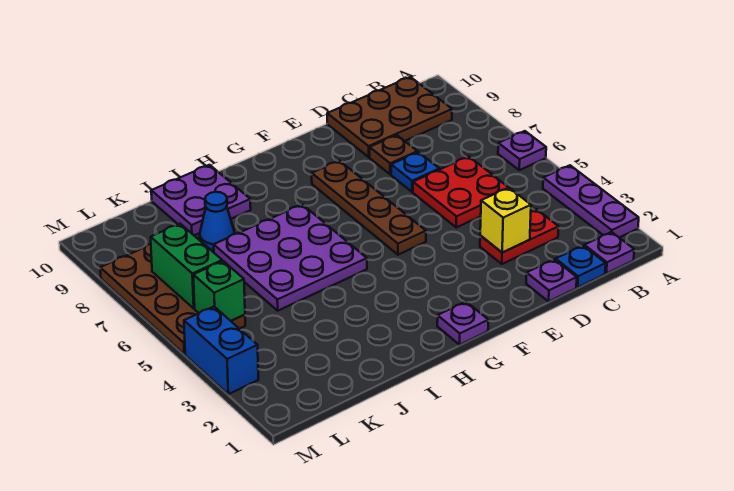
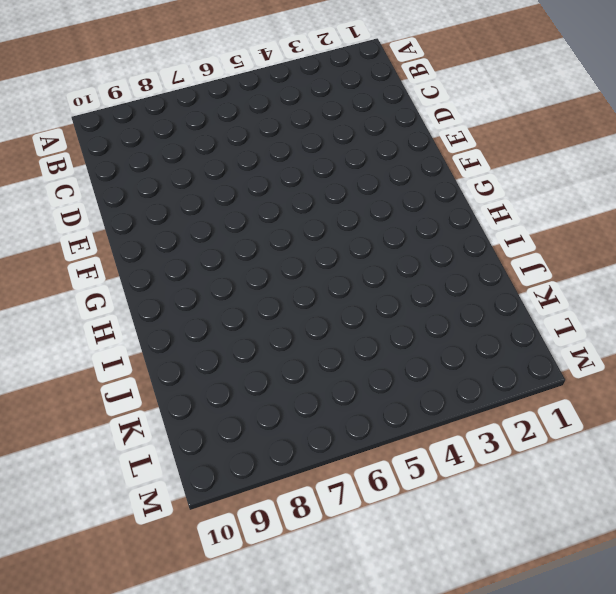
none -> purple plate A2:A4 level 1
none -> purple plate A6 level 1
none -> purple plate B1 level 1

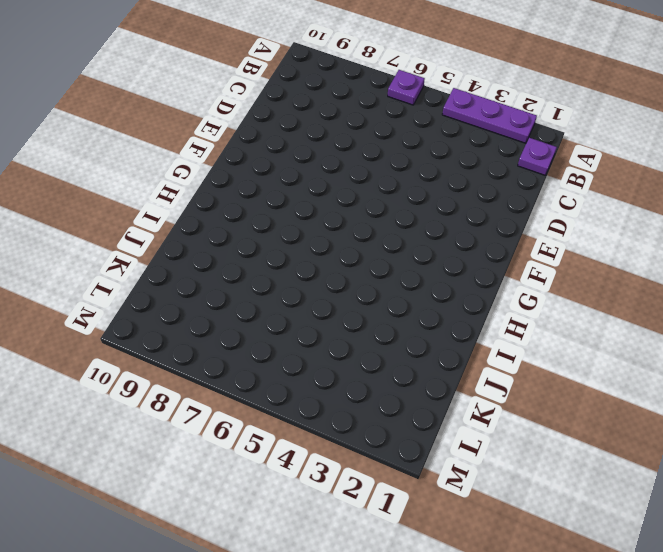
none -> brown plate B9:D10 level 1
none -> blue plate C1 level 1
none -> red plate C3:D3 level 1

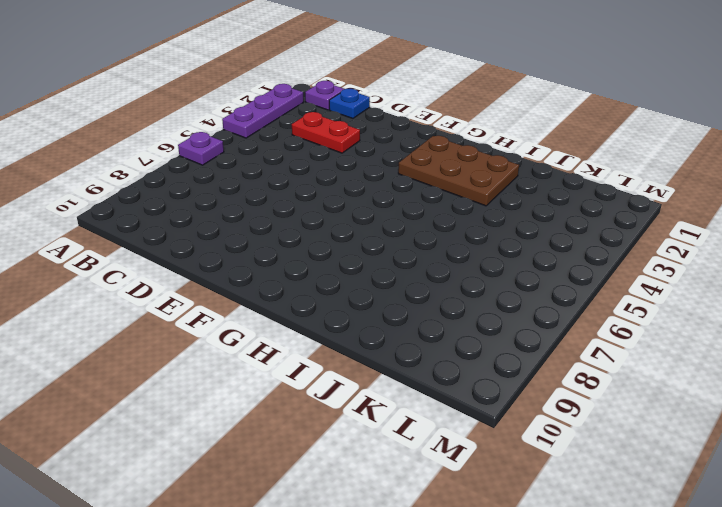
brown plate G2:I3 level 1 -> brown plate B9:D10 level 1
none -> red plate C5:D6 level 1
none -> purple plate D1 level 1
none -> blue plate D7 level 1

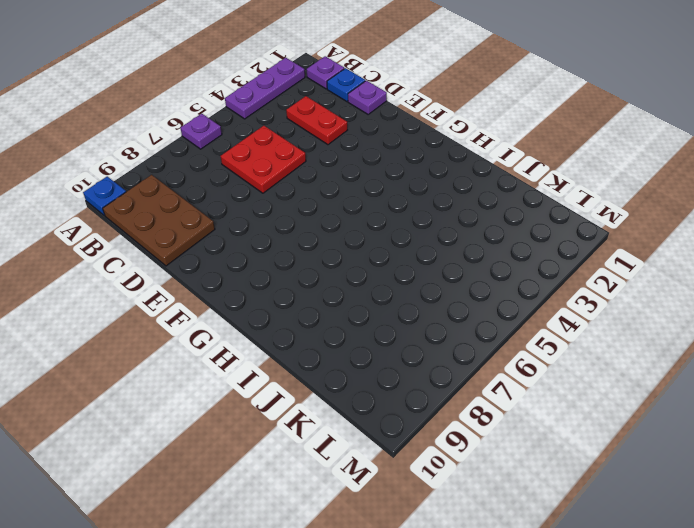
blue plate A10 level 1 -> blue plate D7 level 1
none -> brown plate D8 level 1
none -> brown plate F5:F8 level 1
none -> purple plate G1 level 1

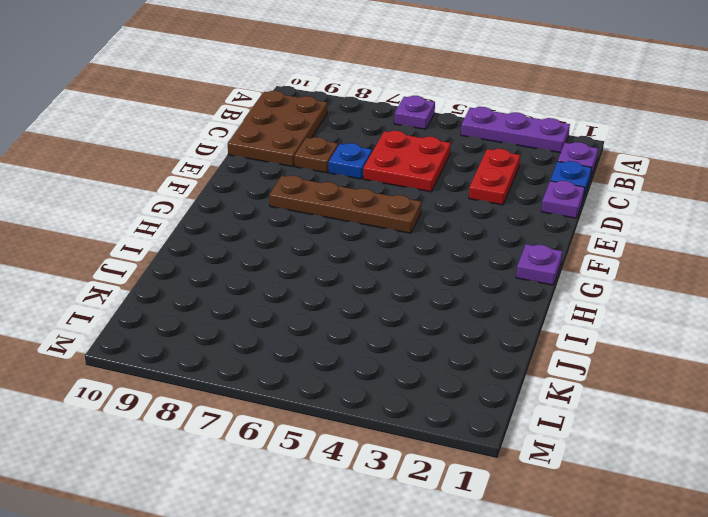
none -> purple plate H5:J7 level 1
none -> purple plate I9:J10 level 1
none -> blue cone J8 level 1

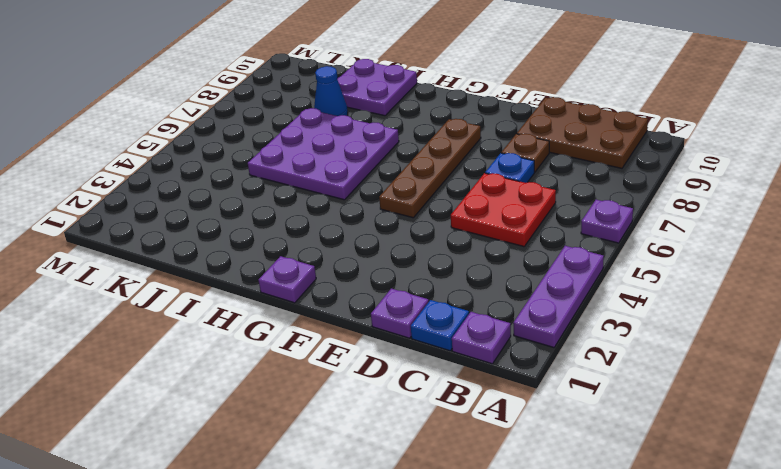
none -> red plate C3:D3 level 1
none -> brown plate L5:M8 level 1
none -> blue brick M3:M4 level 1

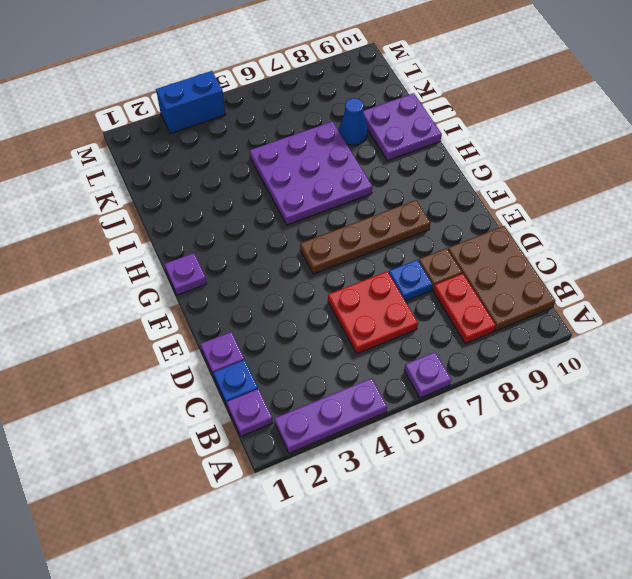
red plate B8:C8 level 1 -> red plate C3:D3 level 1
none -> brown plate L5:M8 level 1
none -> yellow brick D3 level 2
none -> green brick L5 level 2

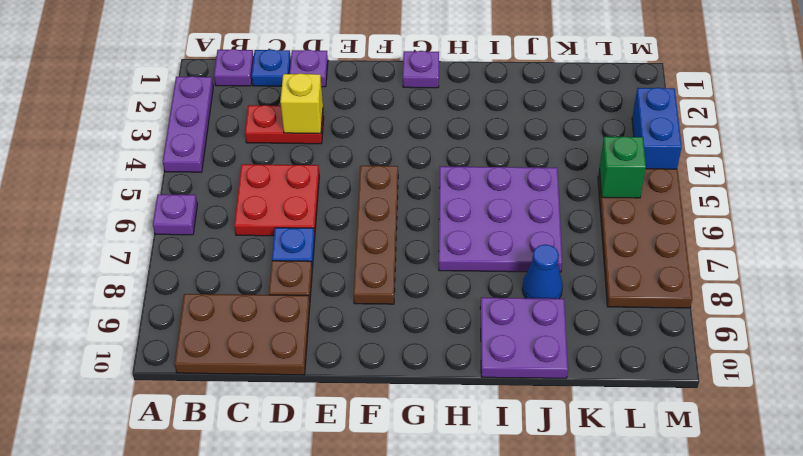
none -> green brick L6:L7 level 2

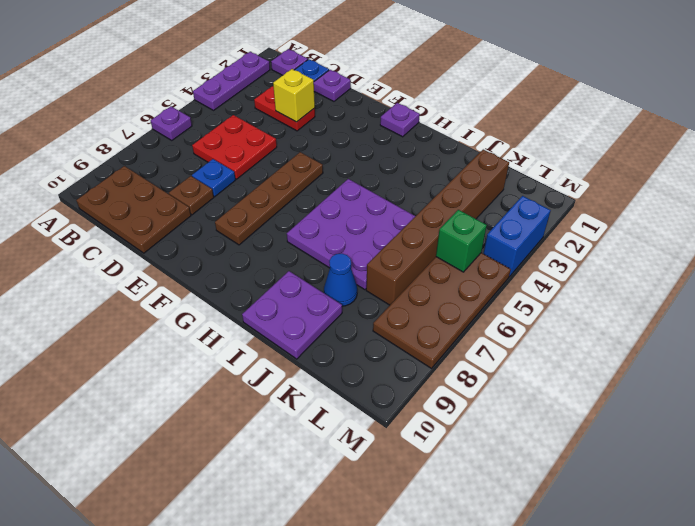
brown brick K2:K7 level 1 -> none
none -> green brick L6:L7 level 2

